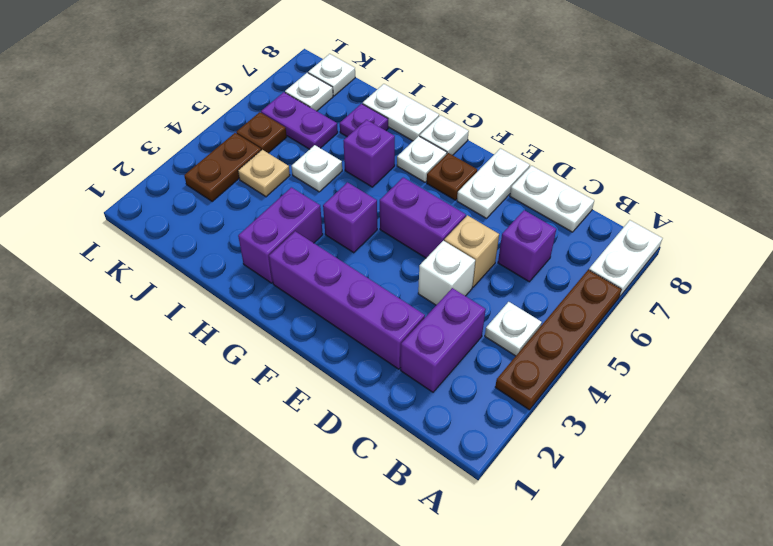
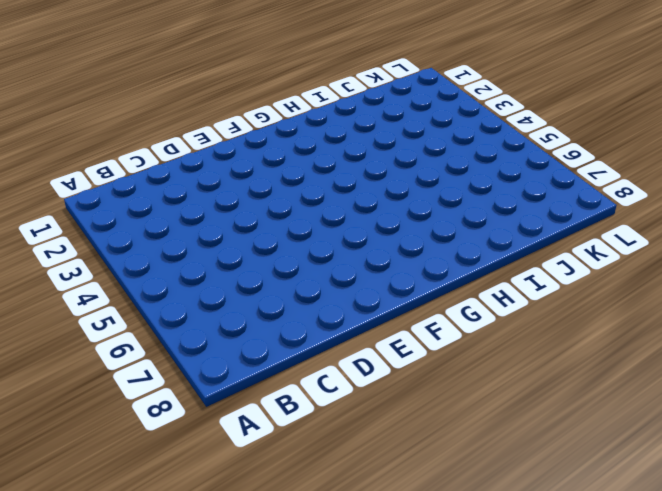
none -> brown plate A3:A6 level 1
none -> white plate A7:A8 level 1
none -> white plate B4 level 1

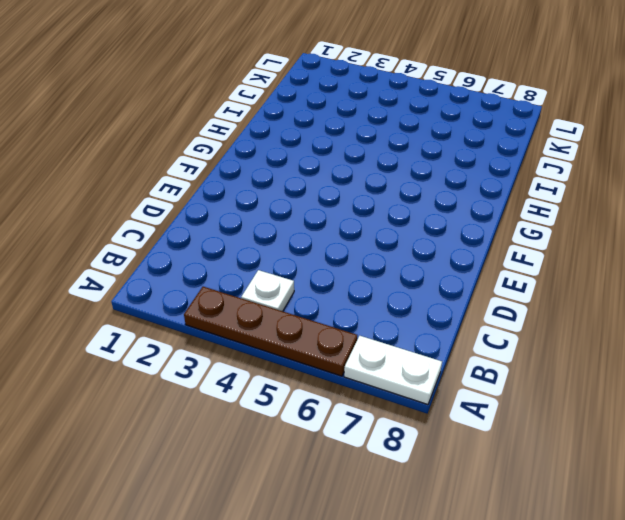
none -> purple brick C2:C3 level 1
none -> purple brick C6 level 1
none -> white plate C8:D8 level 1

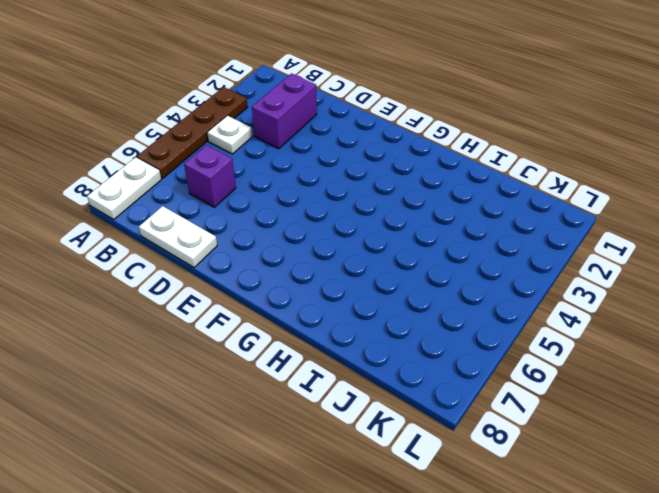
none -> purple brick D2:G2 level 1
none -> white brick D4 level 1
none -> tan brick D5 level 1

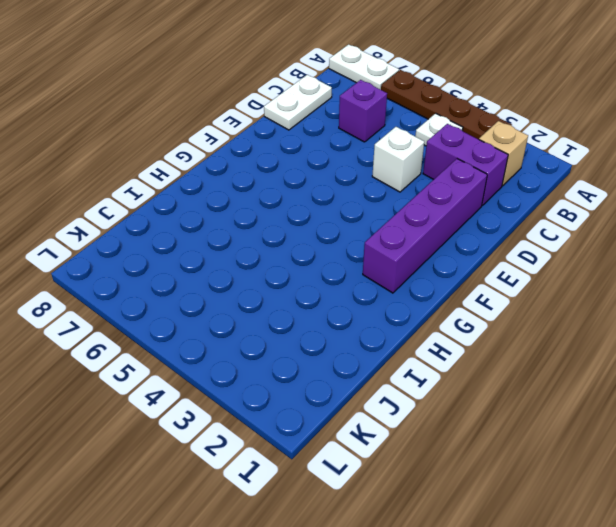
tan brick B2 level 1 -> tan brick D5 level 1
none -> purple brick E5:F5 level 1
none -> white plate E7:E8 level 1
none -> brown plate F7 level 1

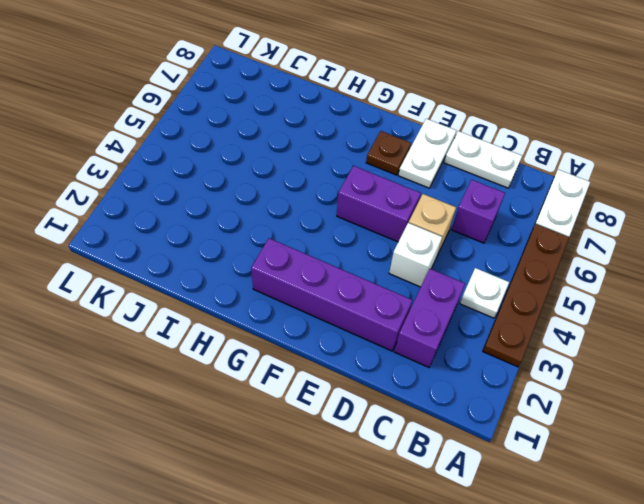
none -> purple brick G4 level 1
none -> white plate G7 level 1
none -> white plate G8 level 1

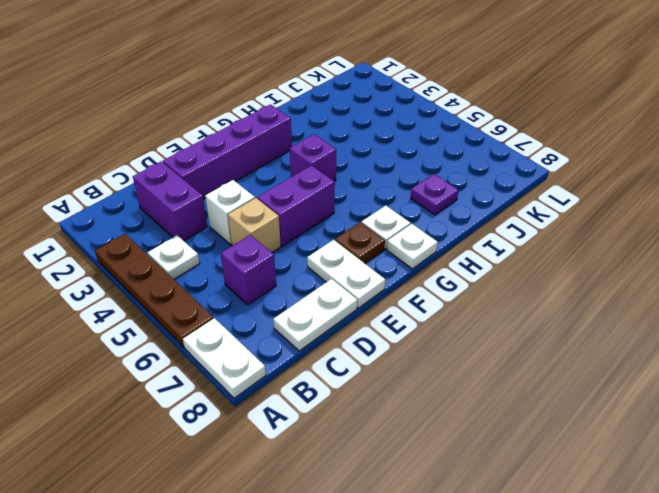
none -> purple brick H2:H3 level 1
none -> purple brick H6 level 1
none -> white plate H8:I8 level 1

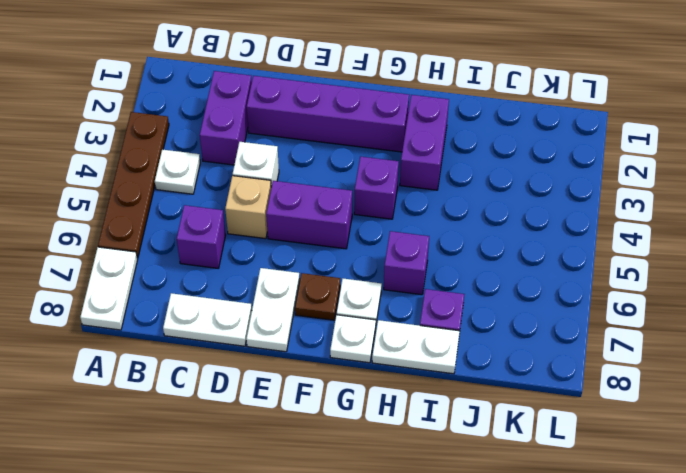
none -> white plate I5 level 1
none -> tan plate J4 level 1
none -> purple plate J6:K6 level 1

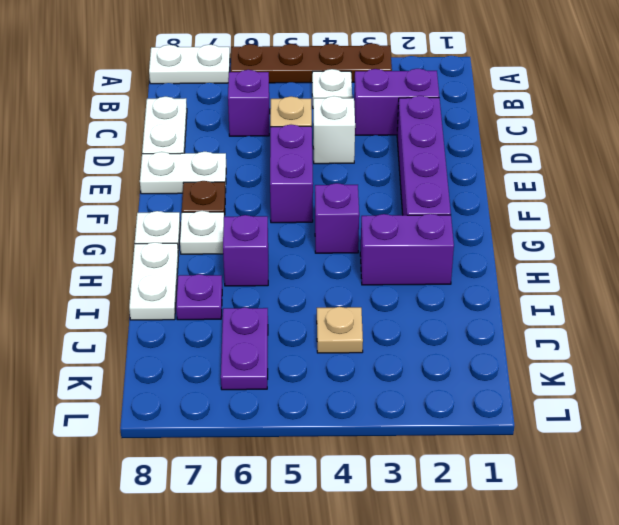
none -> white plate I5 level 1
none -> brown plate K3:K4 level 1
none -> brown plate K5 level 1

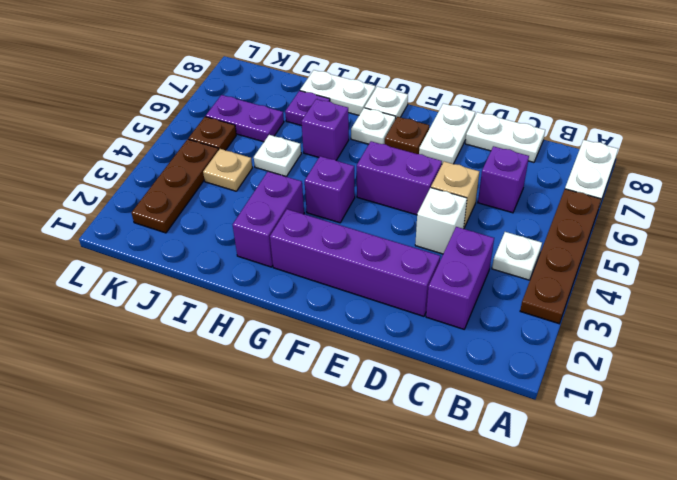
brown plate K2:K4 level 1 -> brown plate K3:K4 level 1
none -> white plate K7 level 1
none -> white plate K8 level 1

